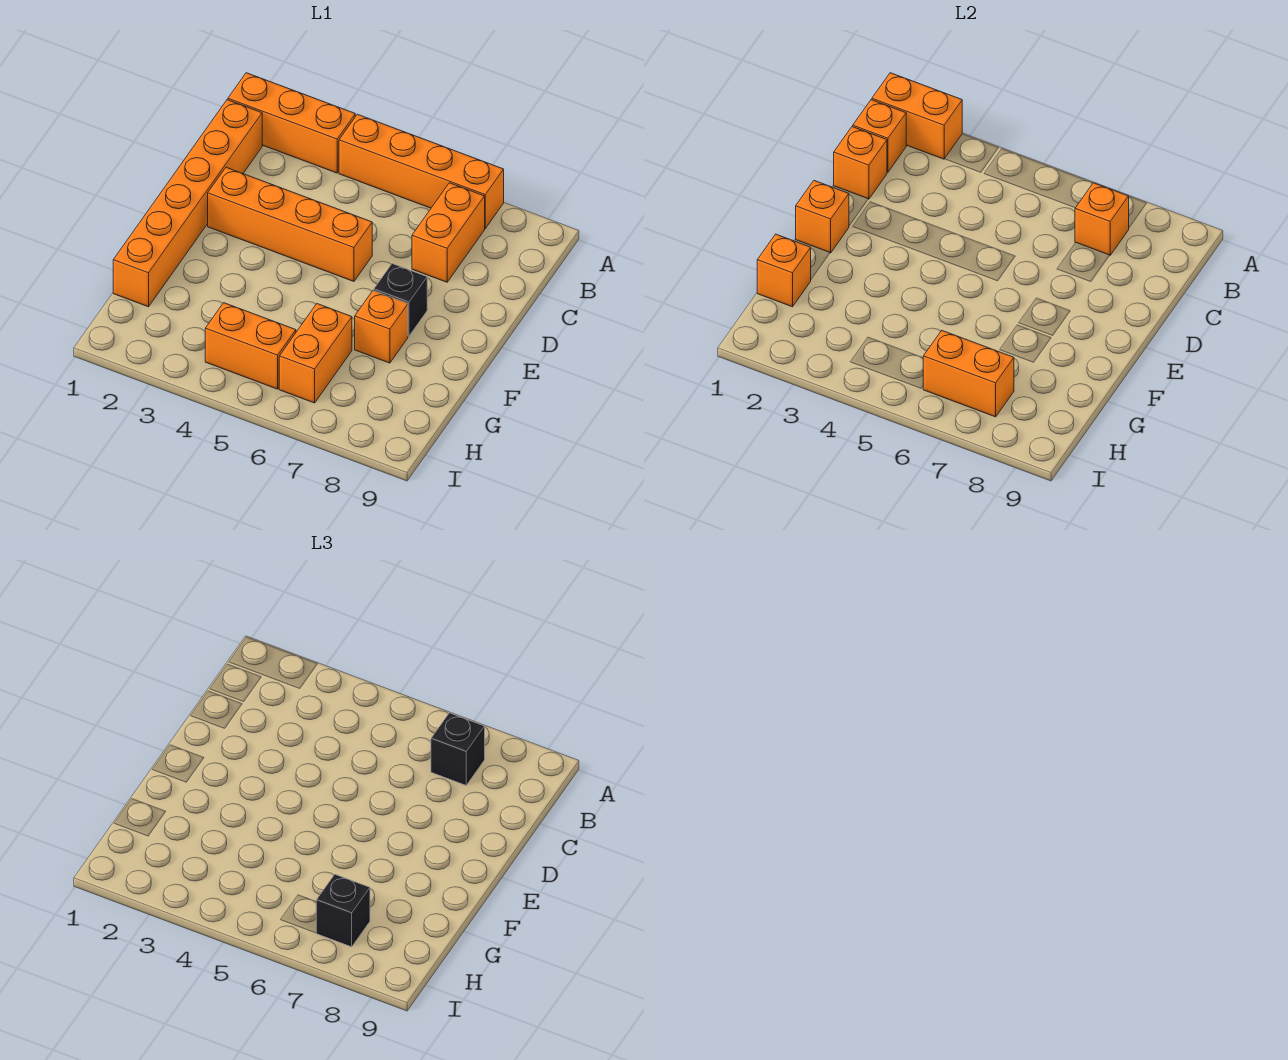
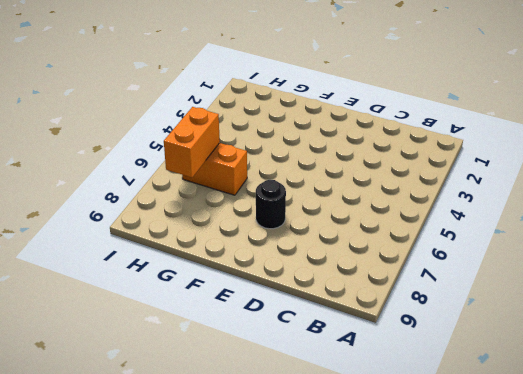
black round brick E7 level 1 -> black brick E7 level 1
none -> orange brick A1:A3 level 1
none -> orange brick A4:A7 level 1
none -> orange brick B1:G1 level 1

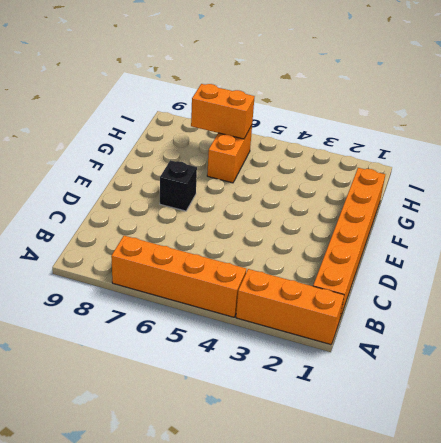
none -> orange brick B7:C7 level 1
none -> orange brick D2:D5 level 1
none -> orange brick F7 level 1

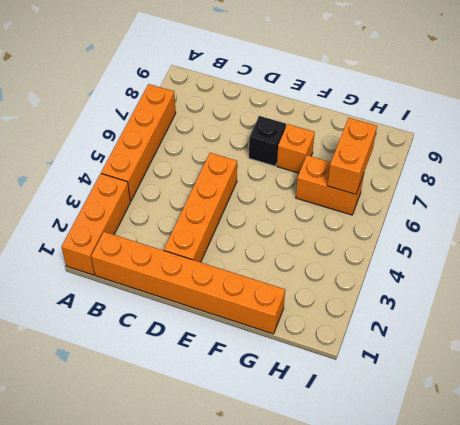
none -> orange brick B7:C7 level 1
none -> orange brick H4:H5 level 1
none -> orange brick A1:A2 level 2

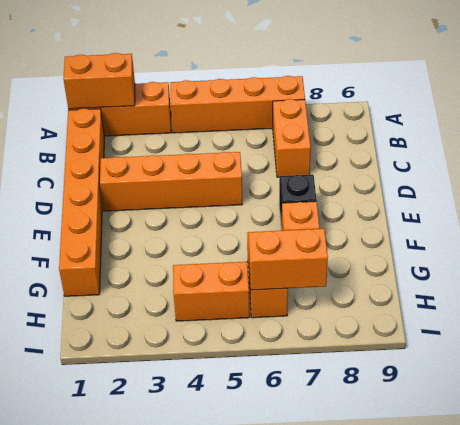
none -> orange brick B1 level 2
none -> orange brick B7 level 2
none -> orange brick C1 level 2

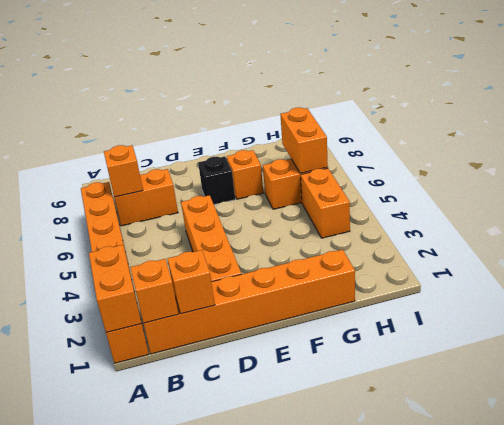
none -> orange brick E1 level 2
none -> orange brick G1 level 2
none -> black brick B7 level 3

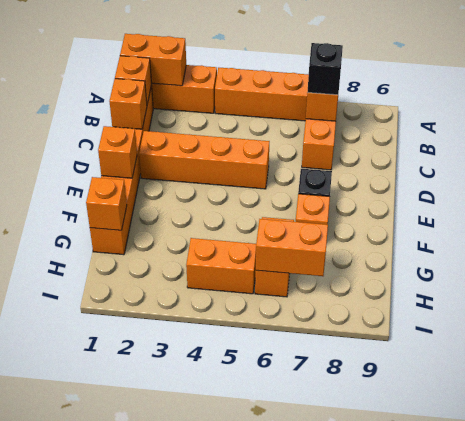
none -> black brick H7 level 3

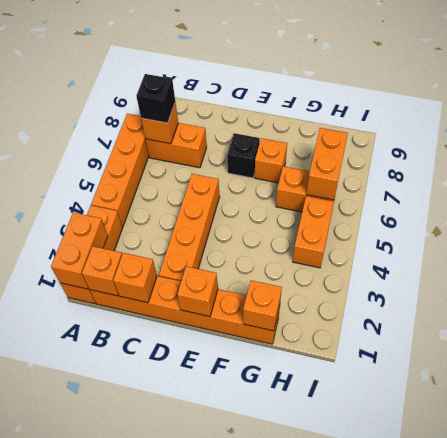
none -> black brick H7 level 3

